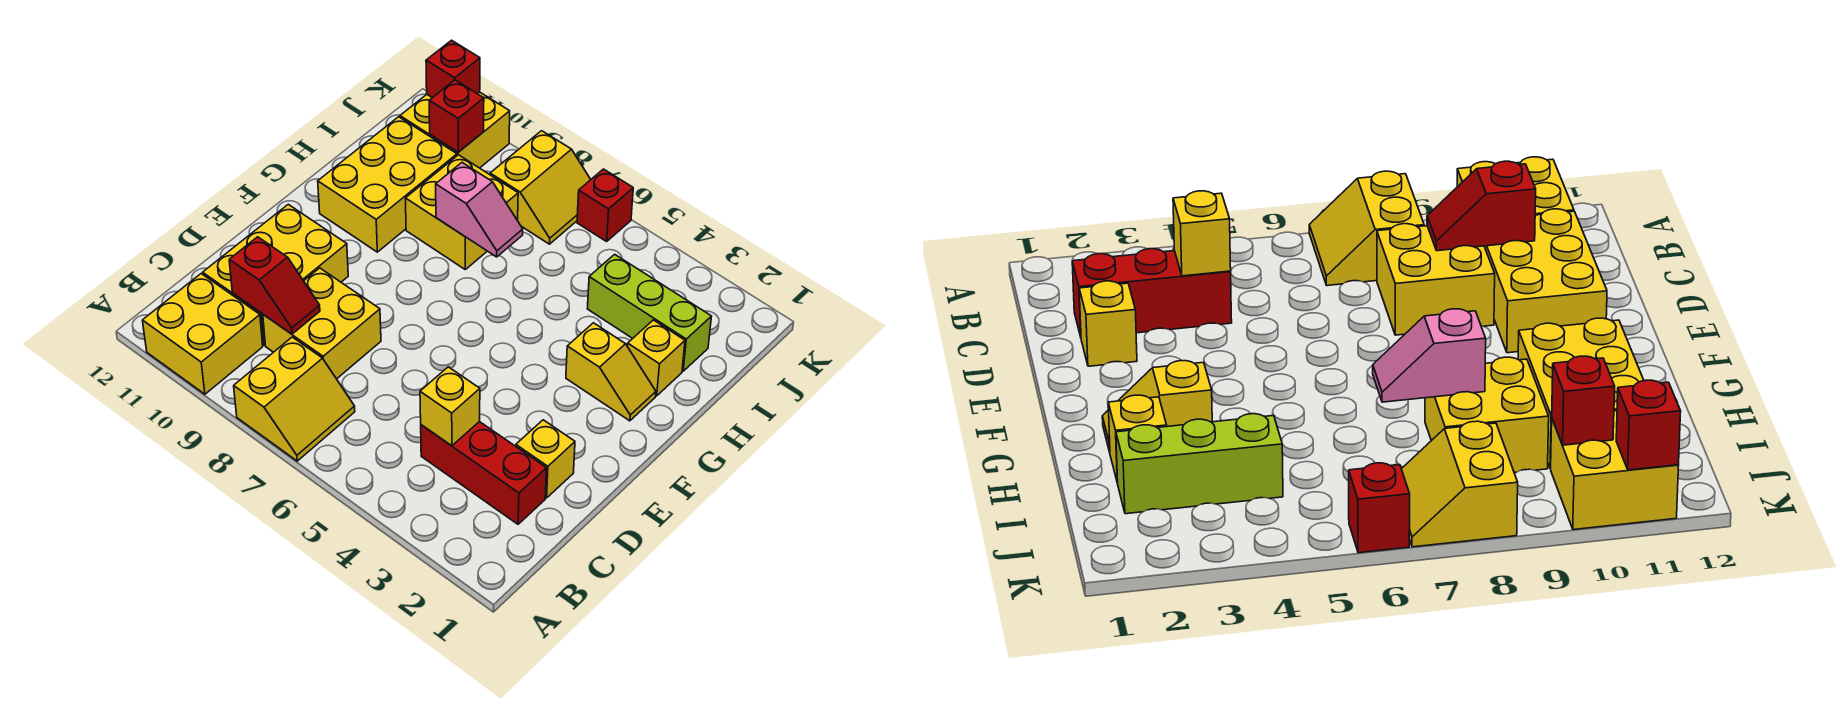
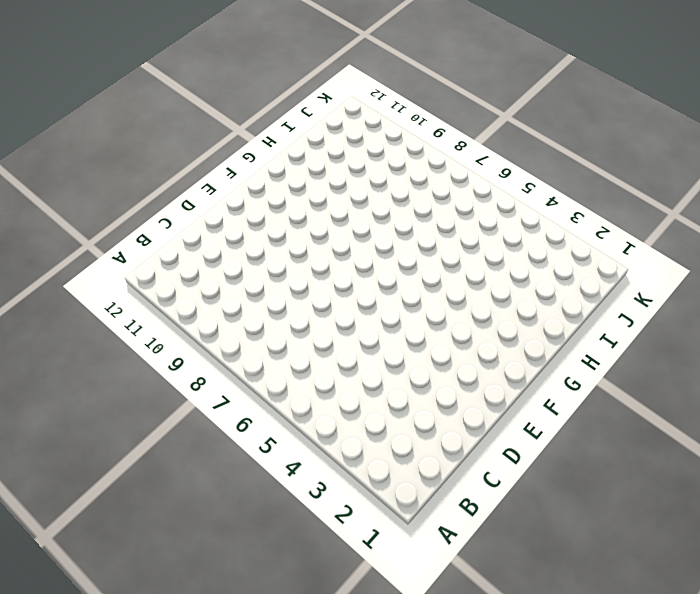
none -> yellow slope A7:B8 level 1 top 8
none -> yellow brick A10:B11 level 1
none -> red brick C2:C4 level 1

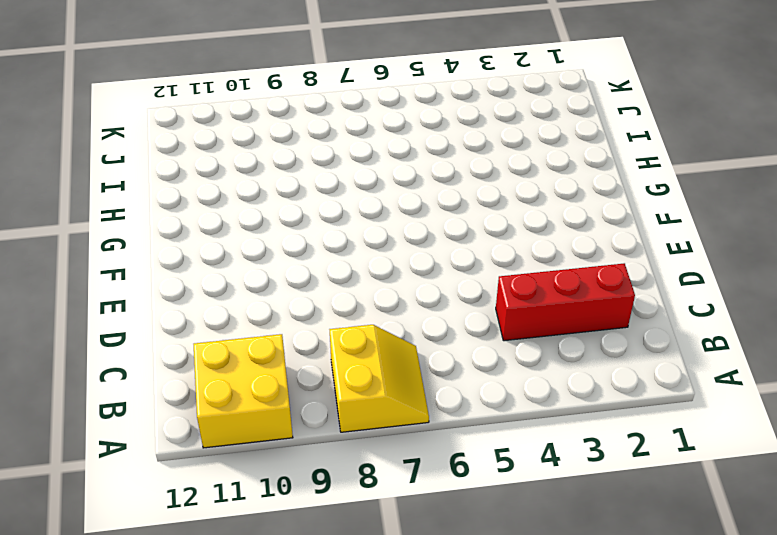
none -> yellow brick C8:D9 level 1
none -> yellow brick C10:E11 level 1
none -> yellow brick D2 level 1

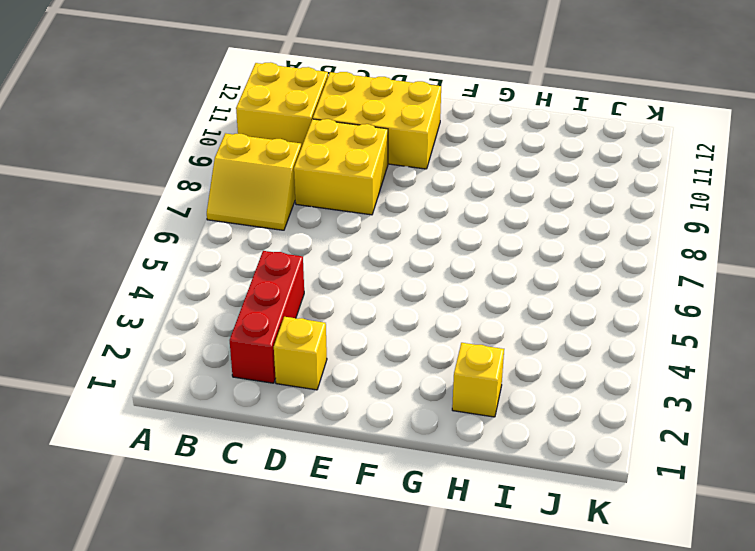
none -> yellow slope G2:G3 level 1 top 3
none -> yellow brick G10:I11 level 1
none -> yellow brick H8:I9 level 1

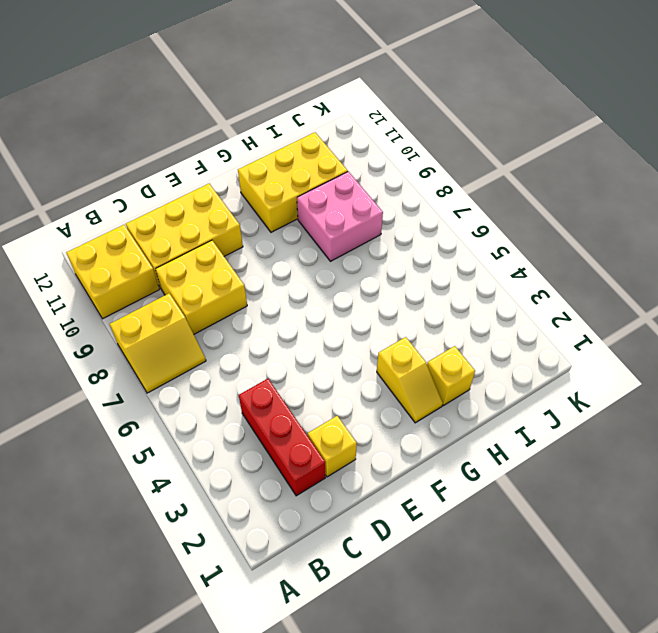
pink brick H8:I9 level 1 -> yellow brick H8:I9 level 1
none -> lime brick I2:I4 level 1
none -> yellow slope J7:K8 level 1 top 8
none -> yellow brick J10:K11 level 1

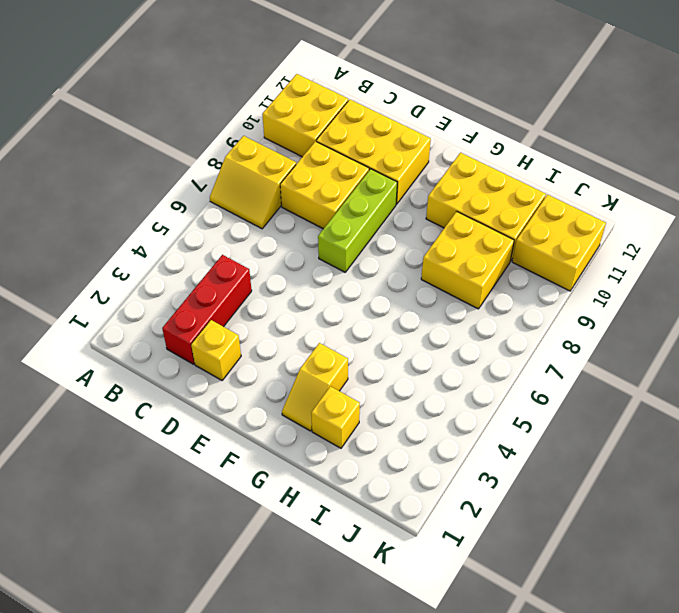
lime brick E7:E9 level 1 -> lime brick I2:I4 level 1
none -> yellow slope J7:K8 level 1 top 8
none -> red brick K6 level 1
none -> yellow brick C4 level 2

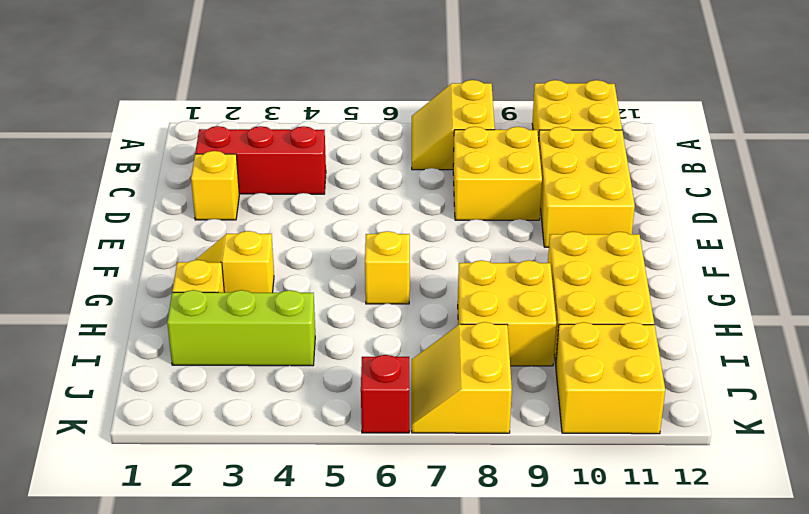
yellow brick G6 level 1 -> yellow brick C4 level 2
none -> red slope C9:C10 level 2 top 10
none -> pink slope H7:H8 level 2 top 8
none -> red brick J10 level 2

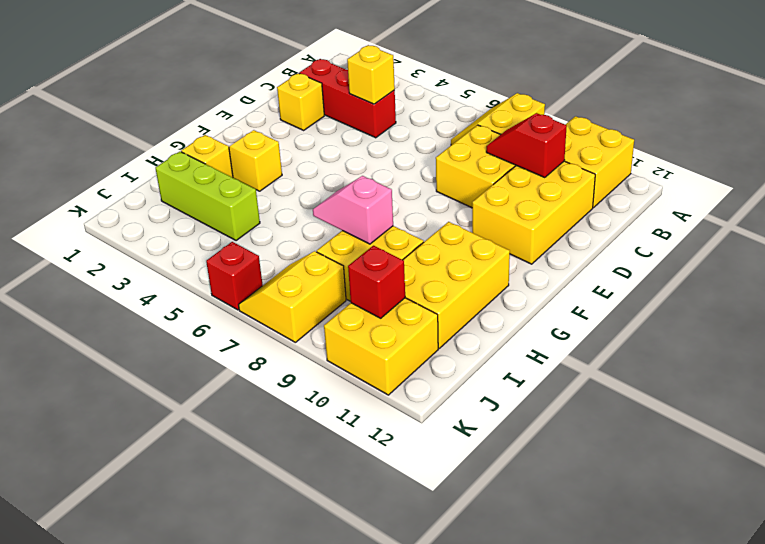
none -> red brick K11 level 2

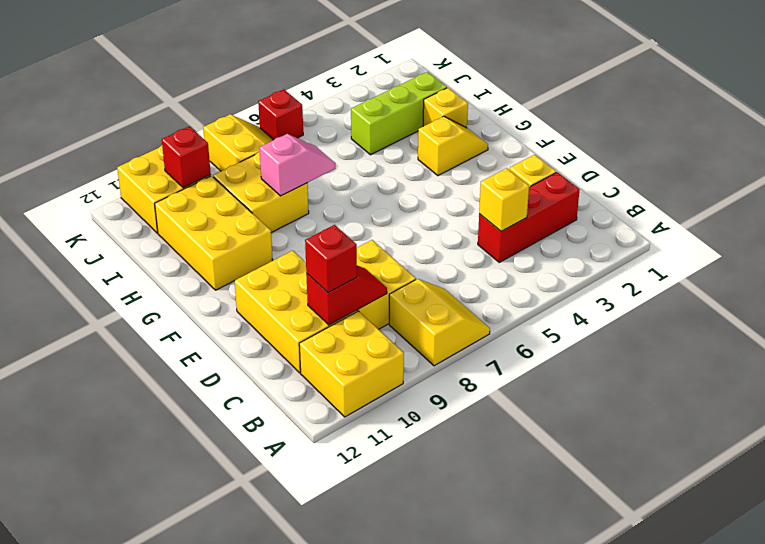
red brick C10 level 3 -> red brick K11 level 2

